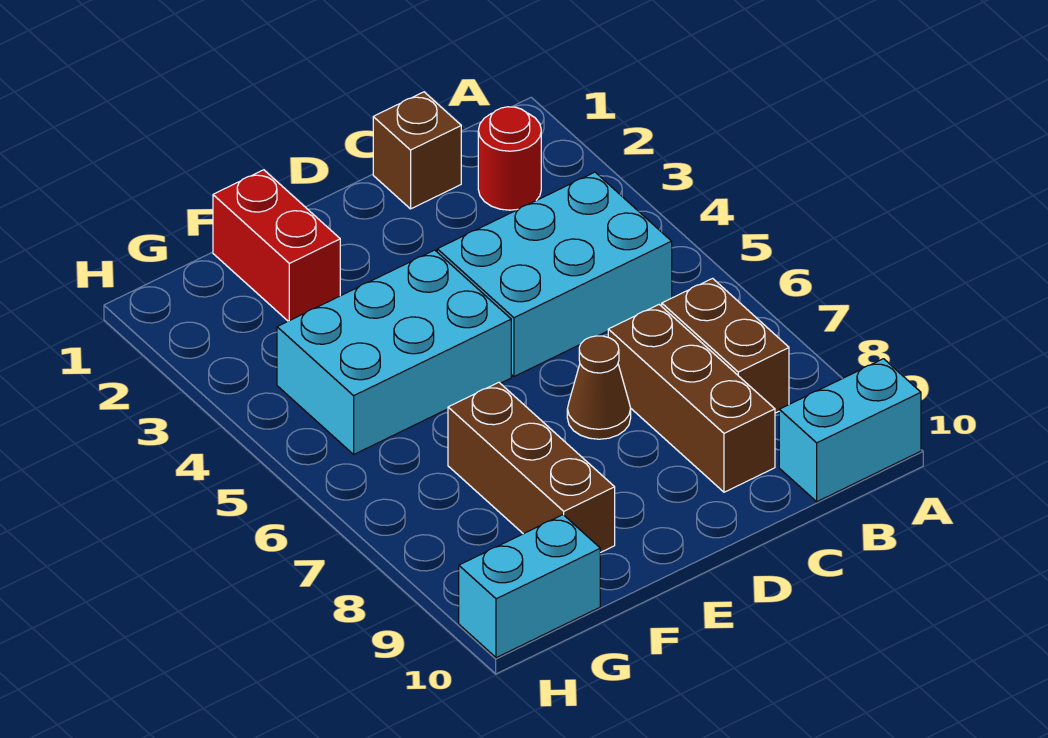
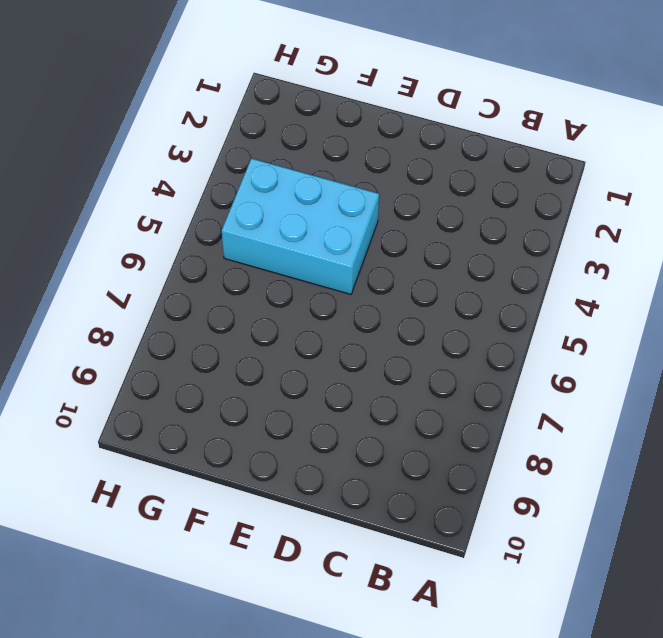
none -> cyan brick A10:B10 level 1
none -> red round brick B2 level 1

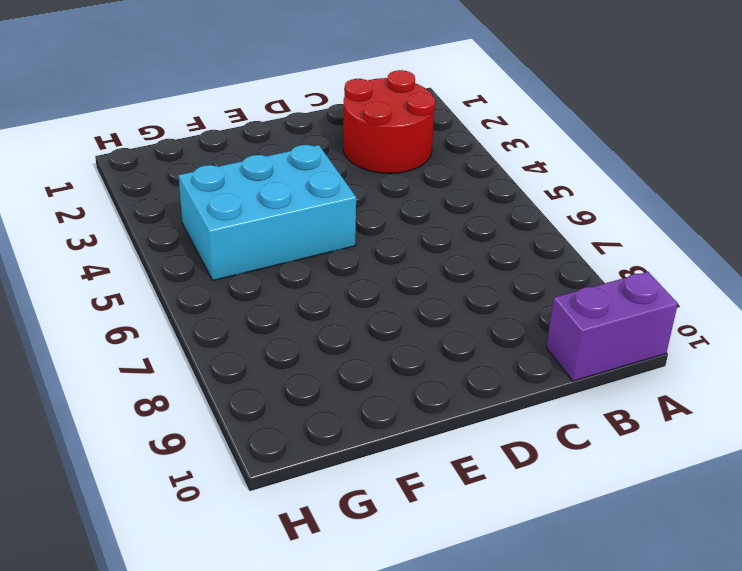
purple brick A10:B10 level 1 -> cyan brick A10:B10 level 1
red round brick B2:C3 level 1 -> red round brick B2 level 1
none -> cyan brick B4:D5 level 1
none -> brown brick B7:B8 level 1

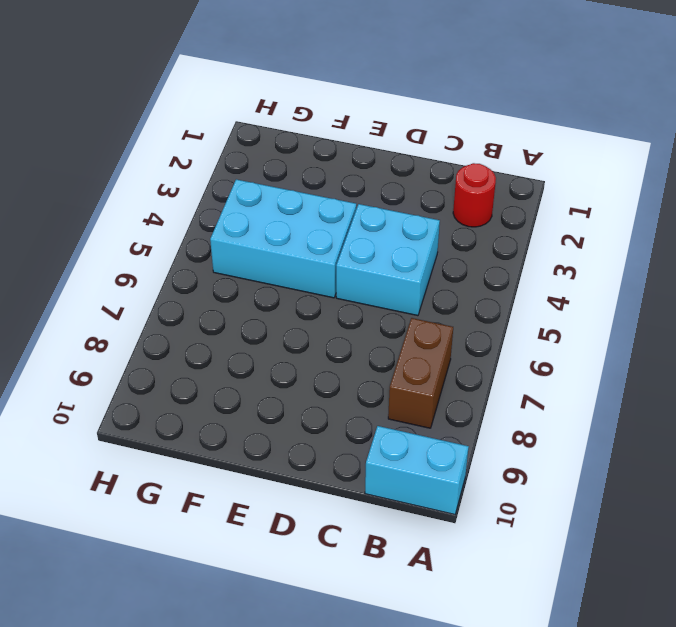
cyan brick C4:D5 level 1 -> cyan brick B4:D5 level 1
none -> brown brick C1 level 1
none -> brown brick C7:C9 level 1

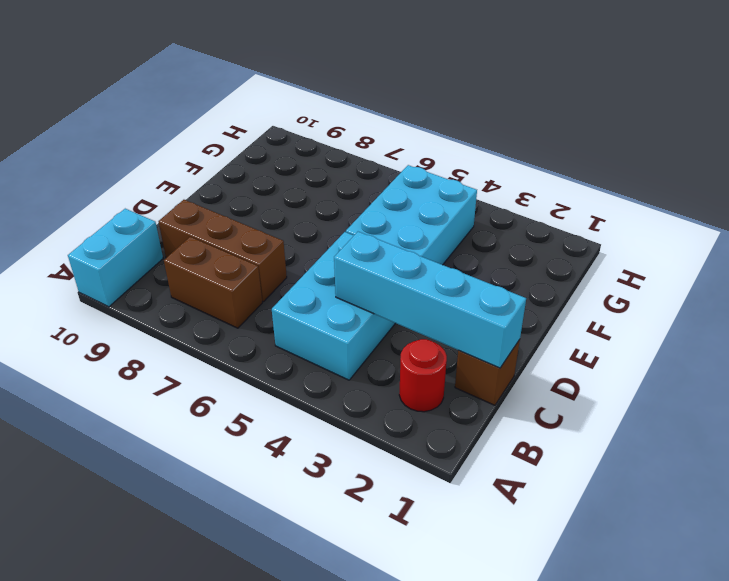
cyan brick C1:C4 level 2 -> none
none -> brown cone D7 level 1
none -> red brick F1:F2 level 1

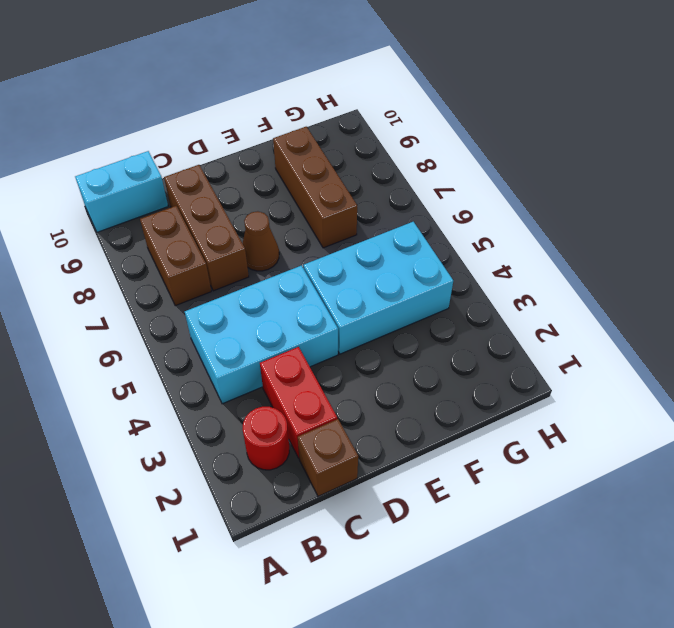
red brick C2:C3 level 1 -> red brick F1:F2 level 1
none -> cyan brick G10:H10 level 1

